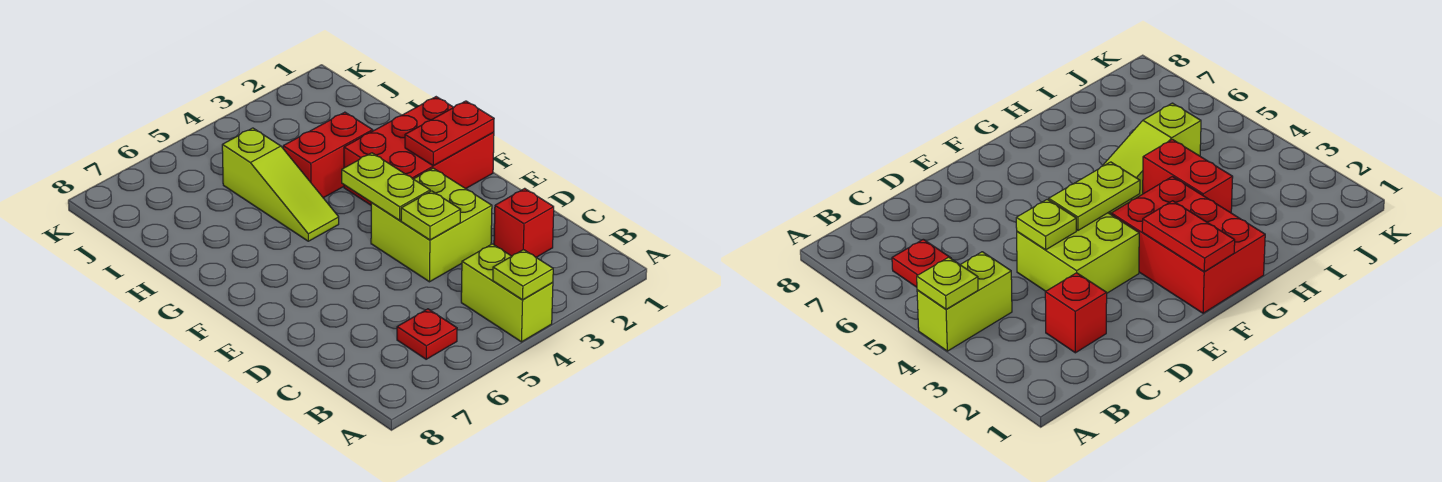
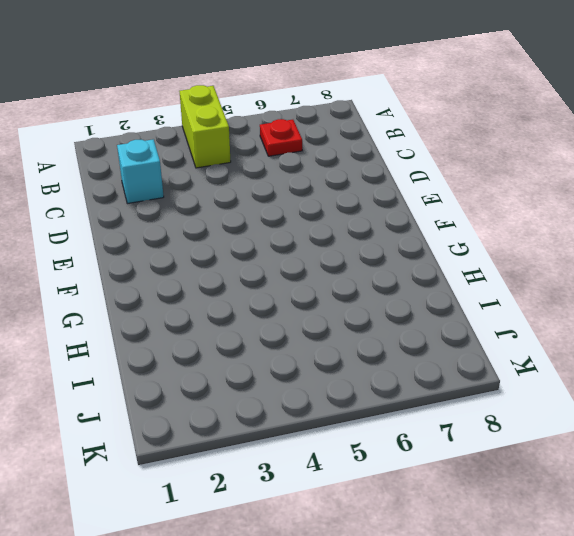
cyan brick C2 level 1 -> red brick C2 level 1
none -> lime brick D3:E4 level 1
none -> red brick F1:G3 level 1

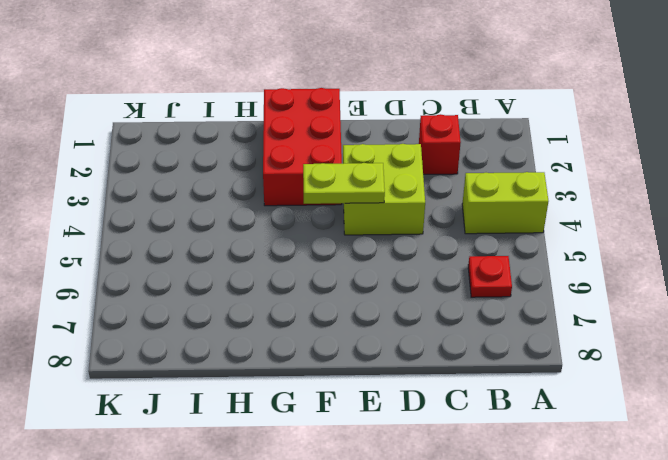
none -> lime slope G5:I5 level 1 top I
none -> red brick H3:H4 level 1

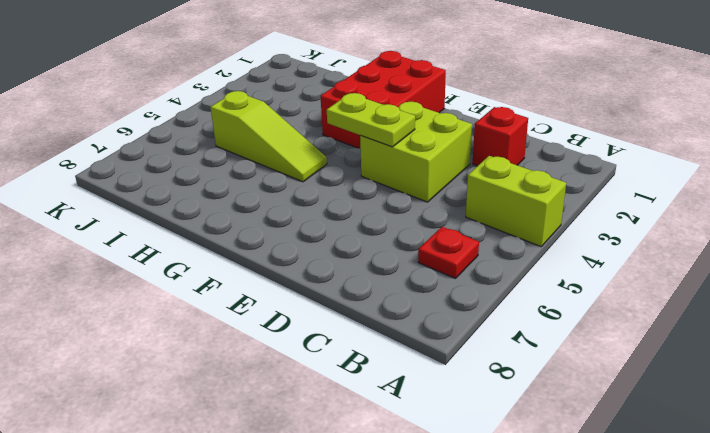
none -> red brick H3:H4 level 1
none -> lime plate A4 level 2

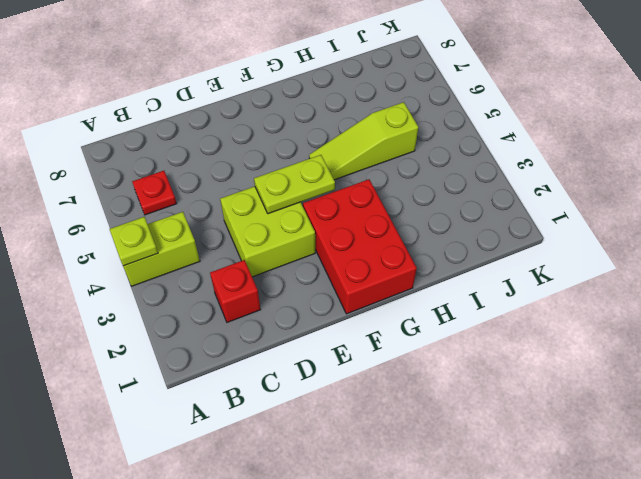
none -> red brick H3:H4 level 1
none -> lime plate D4 level 2

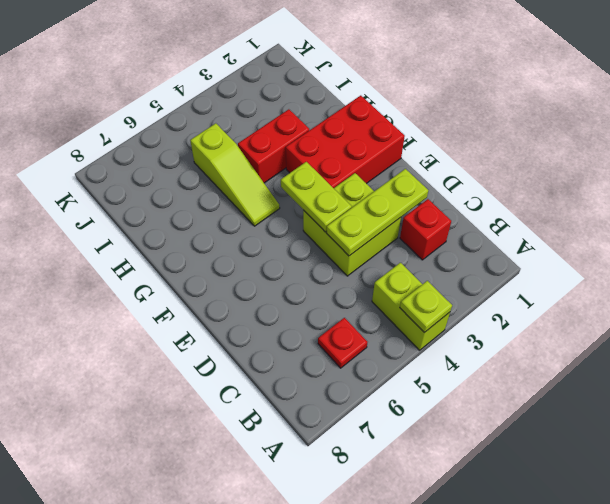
lime plate D2:D4 level 2 -> lime plate D4 level 2
none -> red plate F1:F2 level 2

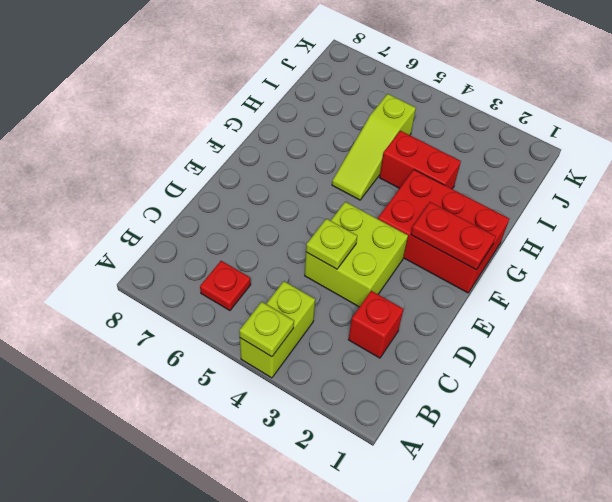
none -> lime plate E4:F4 level 2

